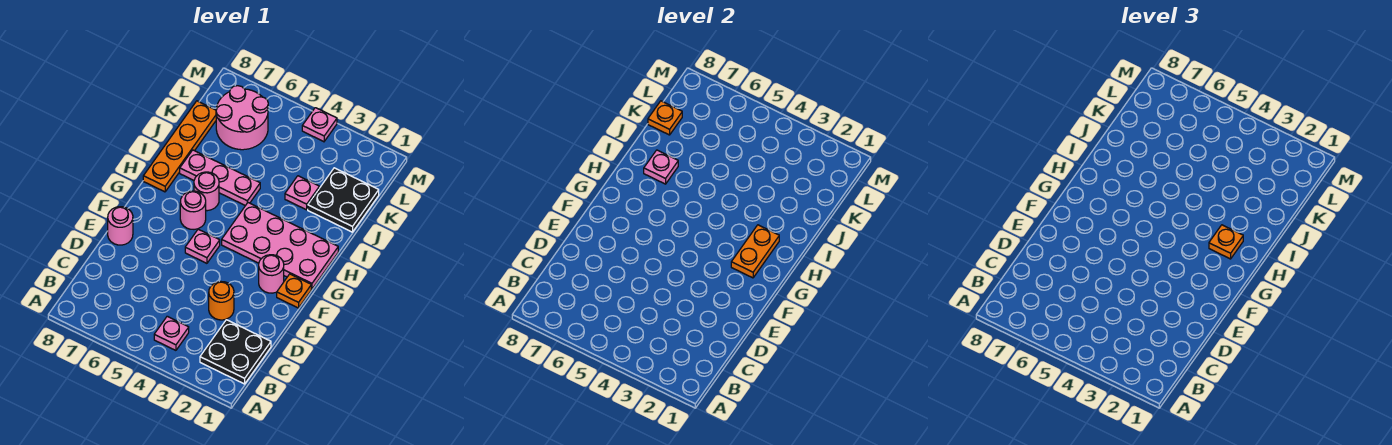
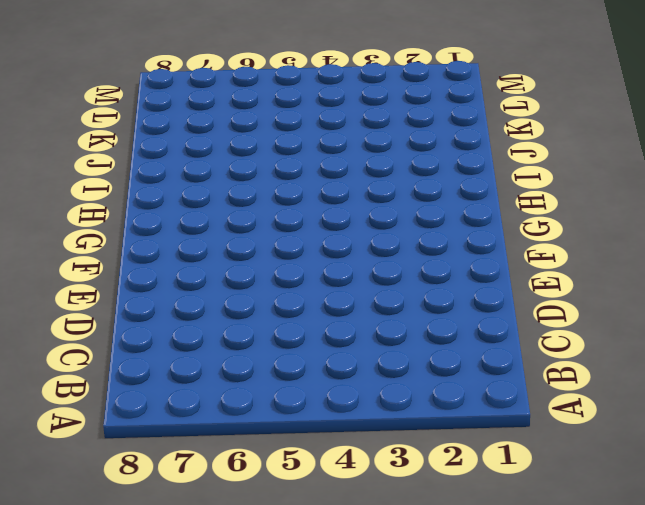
none -> black plate B1:C2 level 1
none -> pink plate B4 level 1
none -> orange round brick D3 level 1

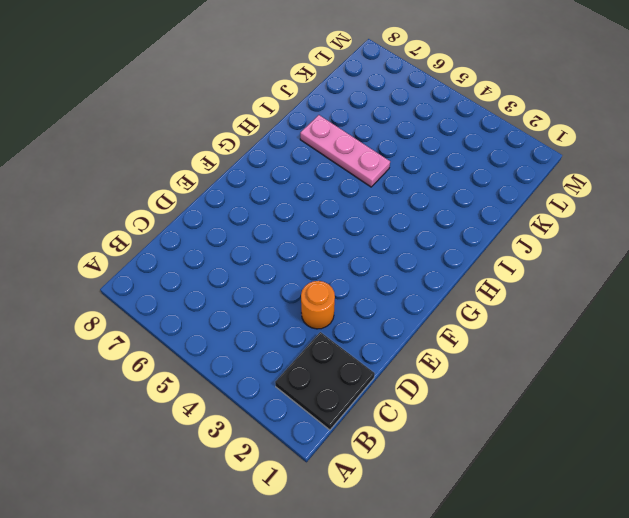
none -> pink plate B4 level 1
none -> pink round brick E8 level 1
none -> orange plate F1 level 1

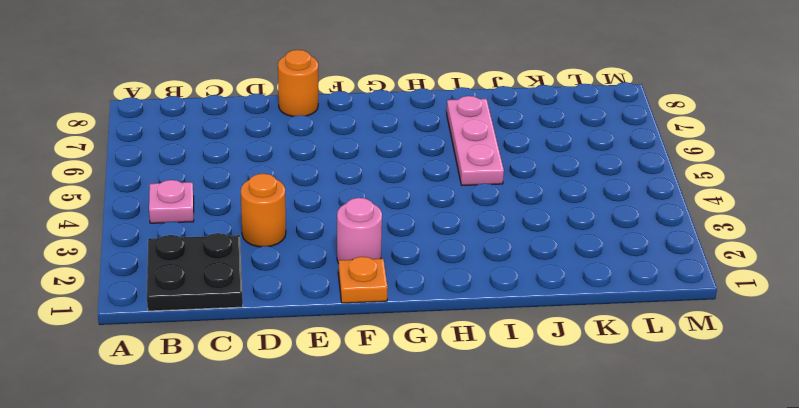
orange round brick E8 level 1 -> pink round brick E8 level 1
none -> pink plate F5 level 1
none -> pink plate G1:H4 level 1
none -> pink round brick G6 level 1

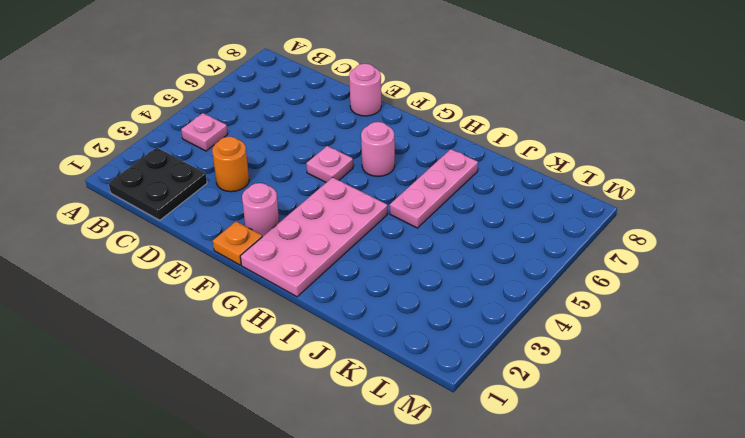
none -> pink round brick H6 level 1
none -> orange plate H8:K8 level 1
none -> black plate J1:K2 level 1

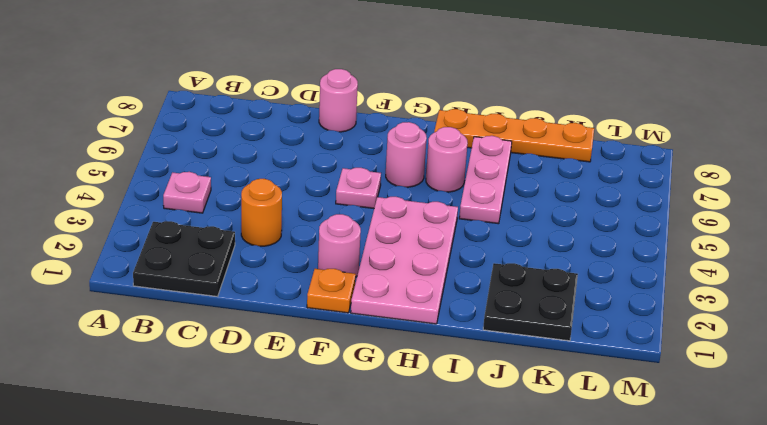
none -> pink plate J3 level 1
none -> pink round brick K6:L7 level 1
none -> pink plate M4 level 1

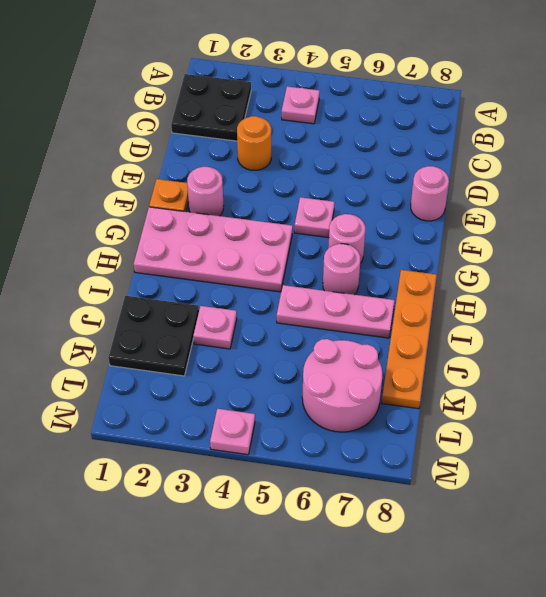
none -> orange plate G2:H2 level 2
none -> pink plate I7 level 2
none -> orange plate K8 level 2

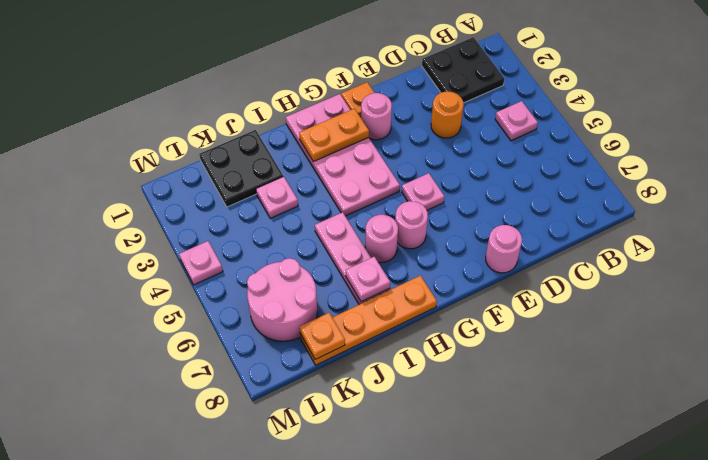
none -> orange plate H2 level 3

